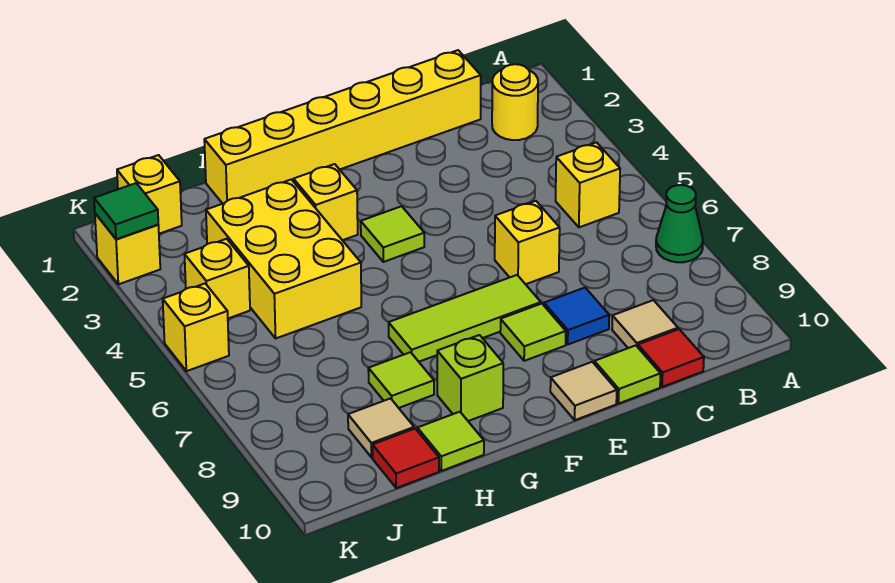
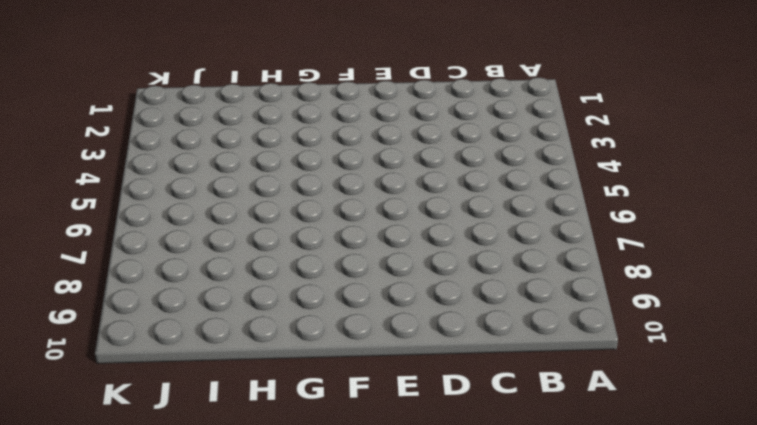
none -> green cone A7 level 1
none -> yellow round brick B2 level 1
none -> yellow brick B5 level 1

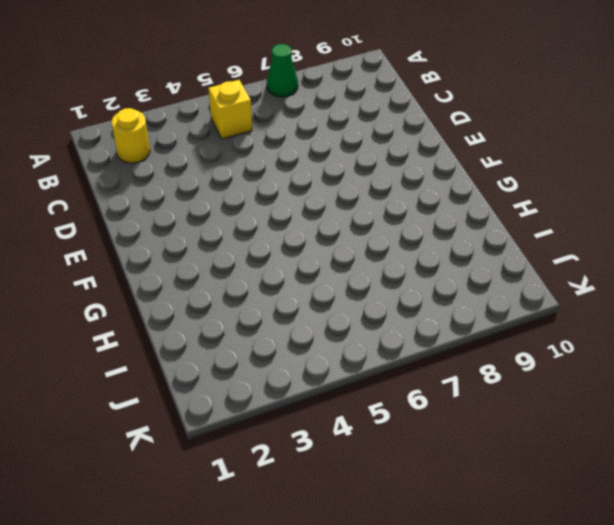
none -> yellow brick C1:H1 level 1
none -> tan tile C9 level 1
none -> red tile C10 level 1

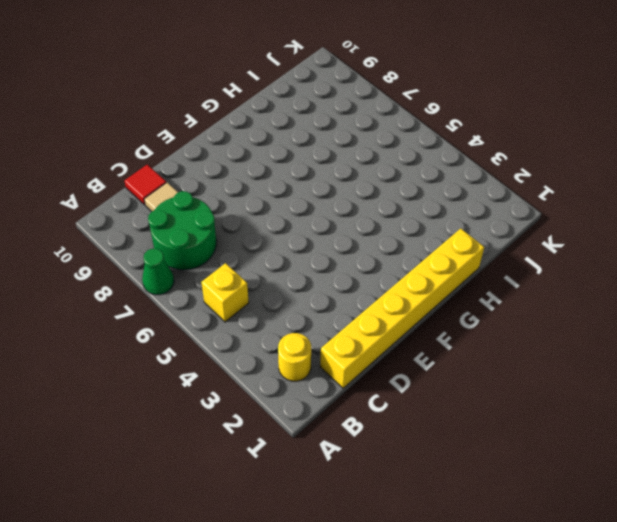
green round brick B7:C8 level 1 -> none
none -> yellow brick D6 level 1
none -> blue tile D8 level 1
none -> lime tile D10 level 1

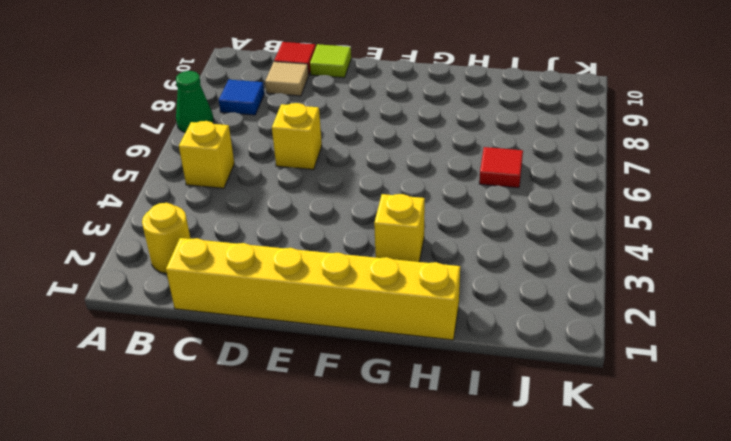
blue tile B8 level 1 -> blue tile D8 level 1
red tile I6 level 1 -> red tile I10 level 1
none -> lime tile E7:G7 level 1
none -> lime tile E8 level 1
none -> tan tile E10 level 1

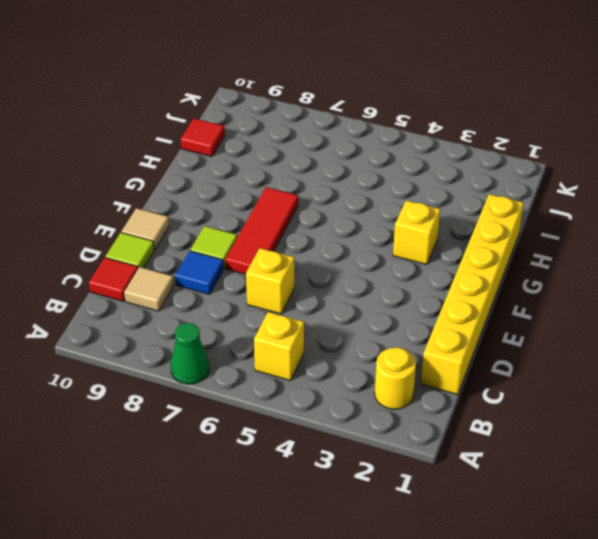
red tile E7:G7 level 1 -> lime tile E7:G7 level 1
none -> lime tile F4 level 1
none -> lime brick G9 level 1
none -> yellow brick H3:I5 level 1

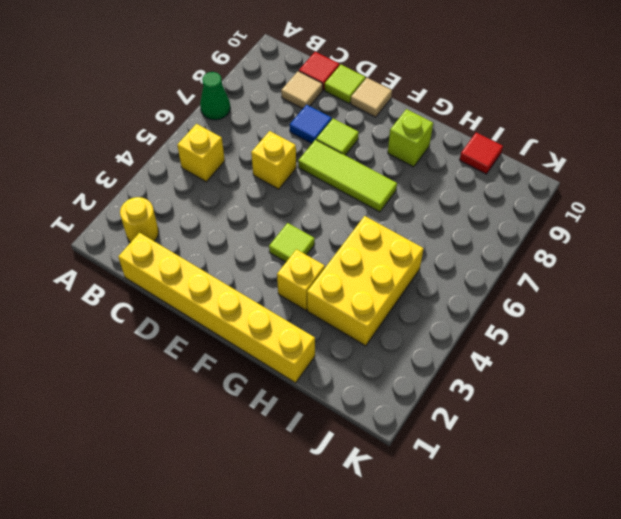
none -> lime tile H8 level 1
none -> lime tile H10 level 1
none -> tan tile I9 level 1

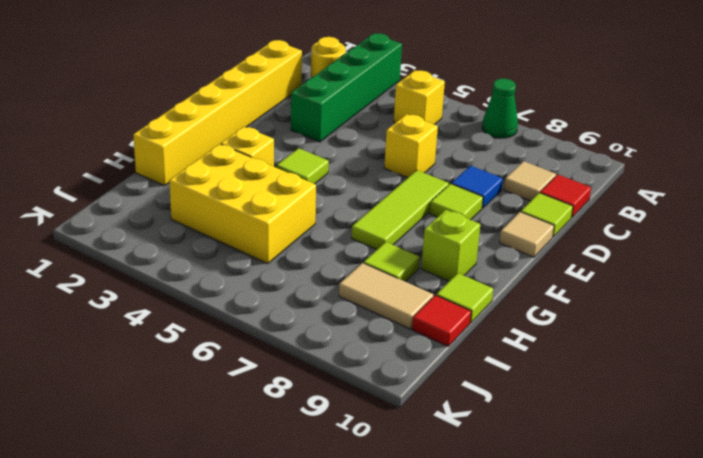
green brick A3:D3 level 1 -> none
tan tile I8:I9 level 1 -> tan tile I9 level 1
none -> yellow brick J1 level 1
none -> yellow brick J4 level 1
none -> yellow brick K2 level 1

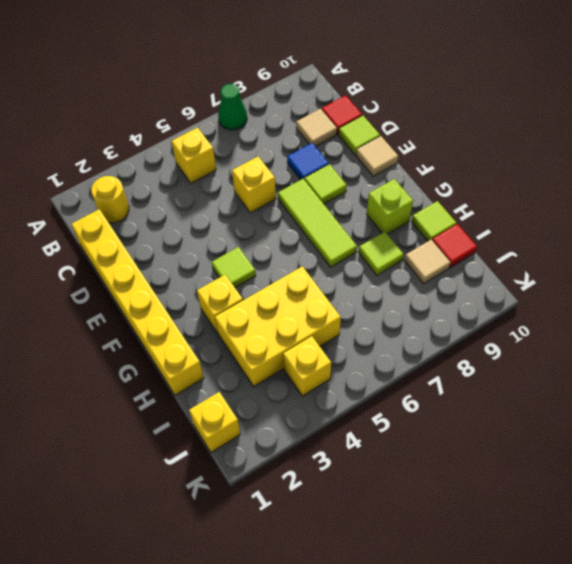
none -> yellow brick K2 level 1
none -> yellow brick K5 level 1
none -> green tile K2 level 2

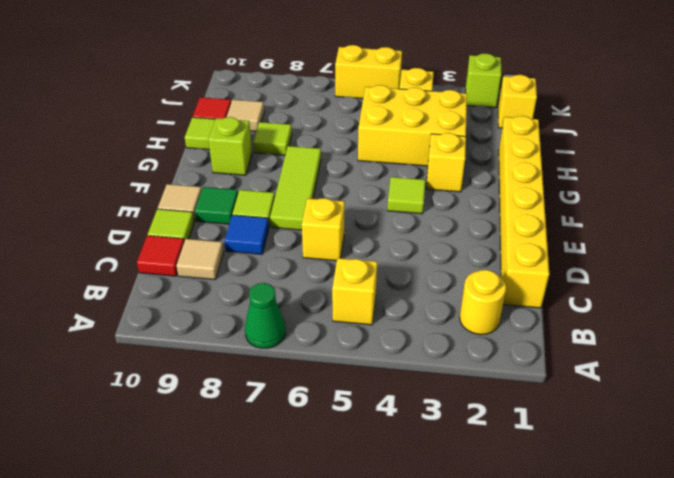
green tile E9 level 1 -> green tile K2 level 2
lime brick K2 level 1 -> yellow brick K2 level 1
yellow brick K5:K6 level 1 -> yellow brick K5 level 1

